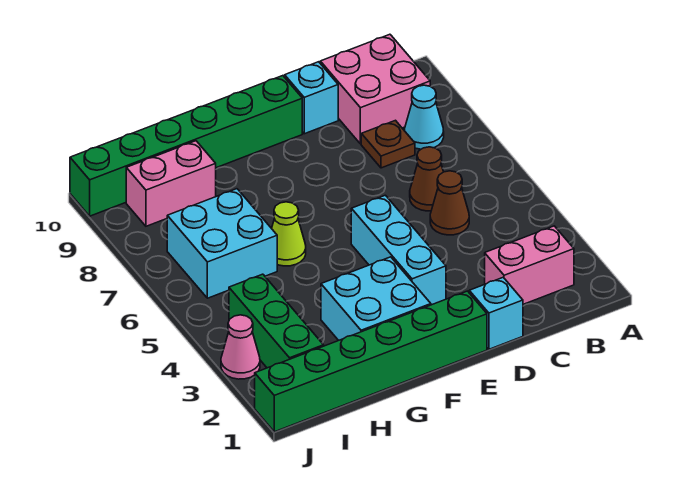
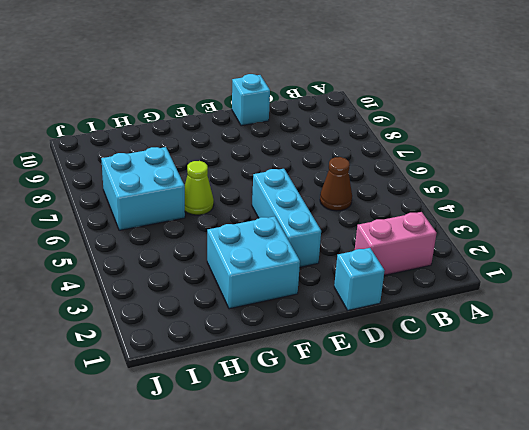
none -> cyan cone B8 level 1
none -> pink brick B9:C10 level 1
none -> brown cone C6 level 1

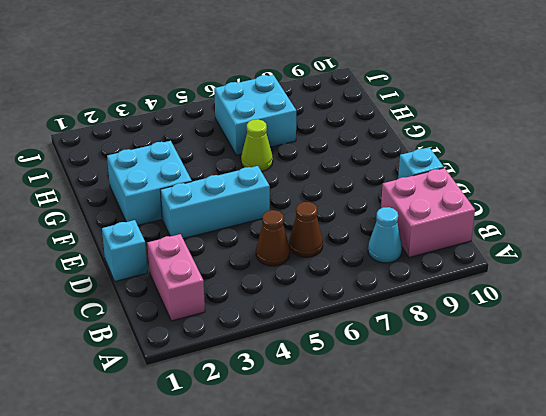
none -> brown plate C8 level 1
none -> green brick E1:J1 level 1
none -> green brick E10:J10 level 1

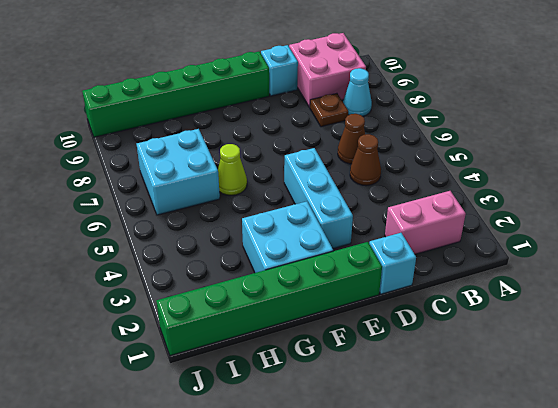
none -> pink brick H9:I9 level 1
none -> green brick I2:I4 level 1
none -> pink cone J3 level 1

